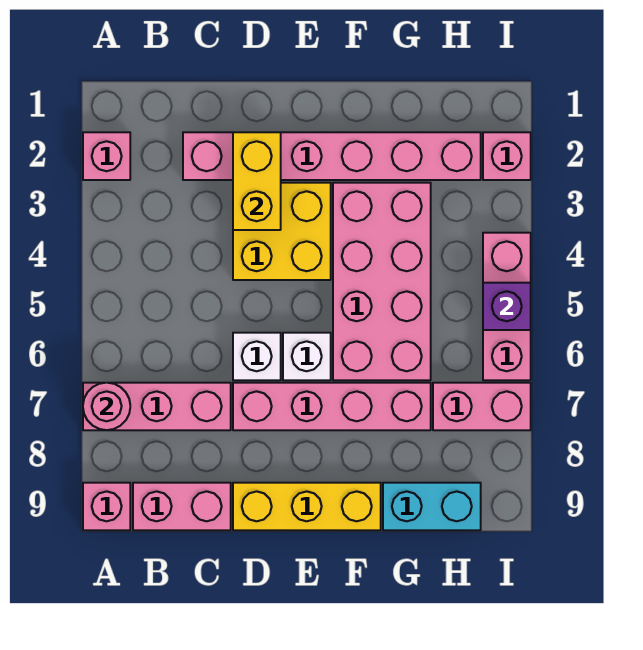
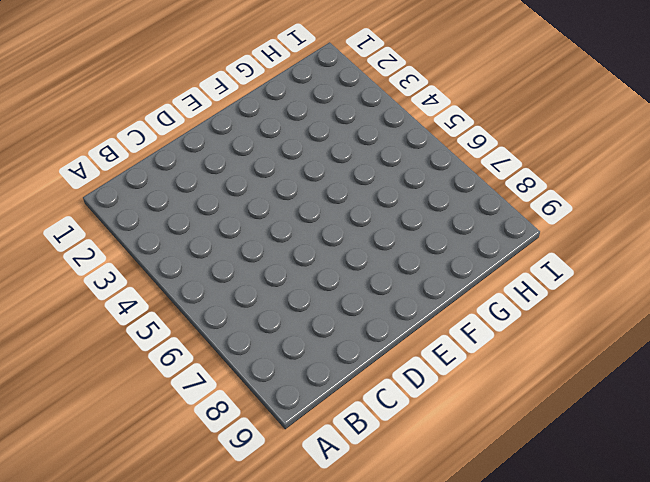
none -> pink brick A2 level 1
none -> pink brick A7:C7 level 1
none -> pink brick A9 level 1

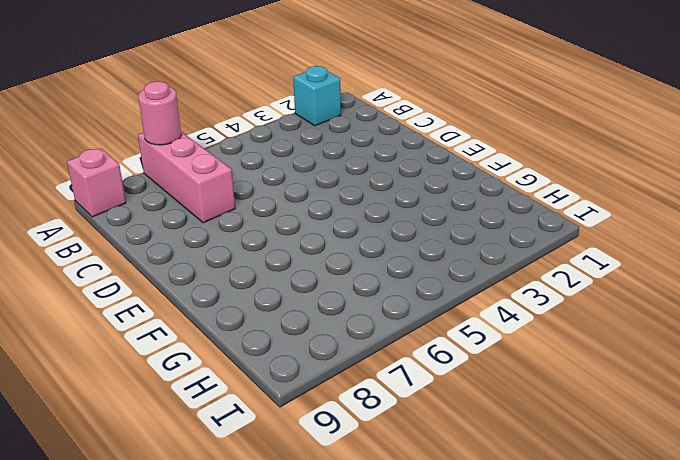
cyan brick A2 level 1 -> pink brick A2 level 1
none -> pink brick B9:C9 level 1
none -> pink brick C2:H2 level 1
none -> yellow brick D3:E4 level 1

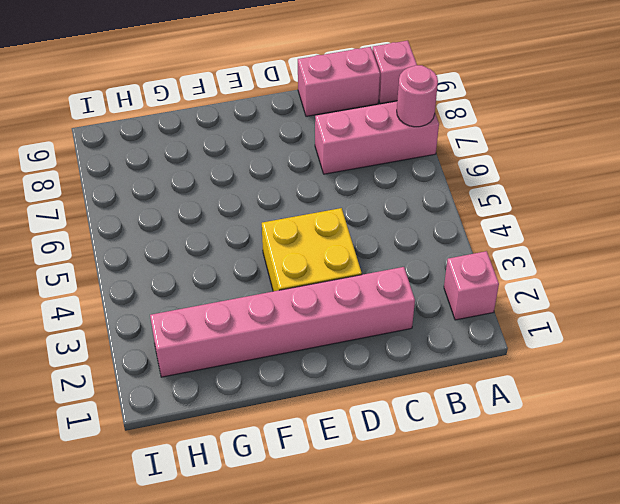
none -> white brick D6 level 1
none -> pink brick D7:G7 level 1
none -> yellow brick D9:F9 level 1

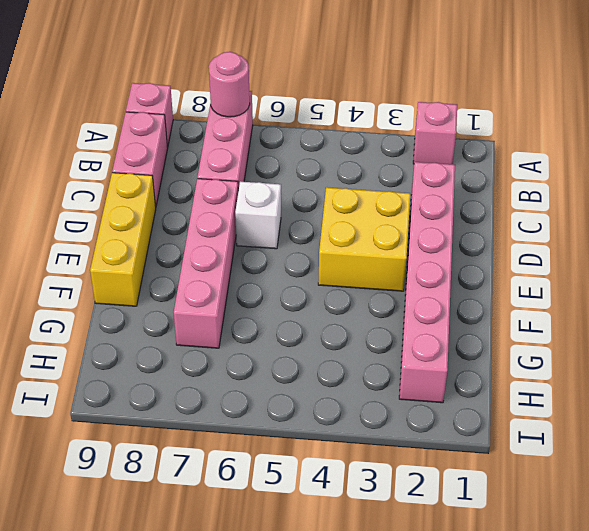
none -> white brick E6 level 1
none -> pink brick F3:G6 level 1
none -> cyan brick G9:H9 level 1

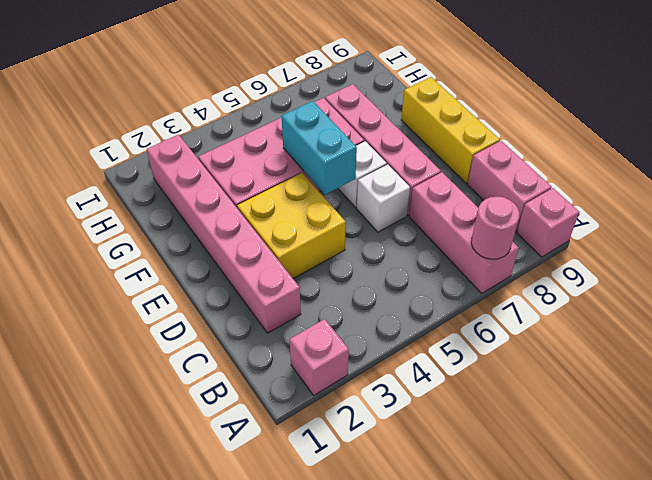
cyan brick E5:F5 level 2 -> cyan brick G9:H9 level 1
none -> pink brick H7:I7 level 1
none -> pink brick I2 level 1
none -> pink brick I4:I6 level 1

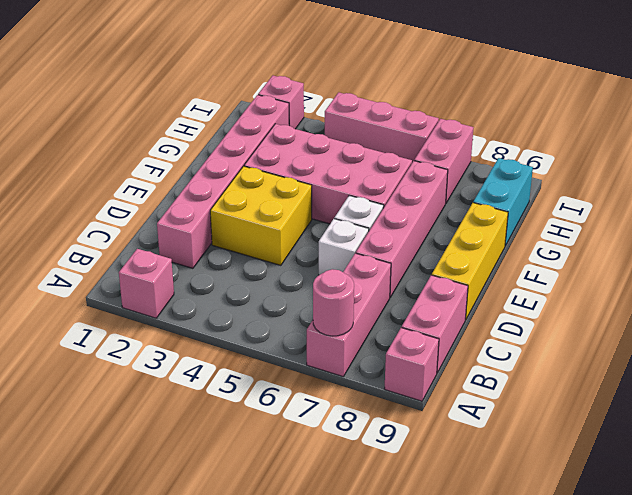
none -> yellow brick D2:D3 level 2
none -> purple brick I5 level 2

